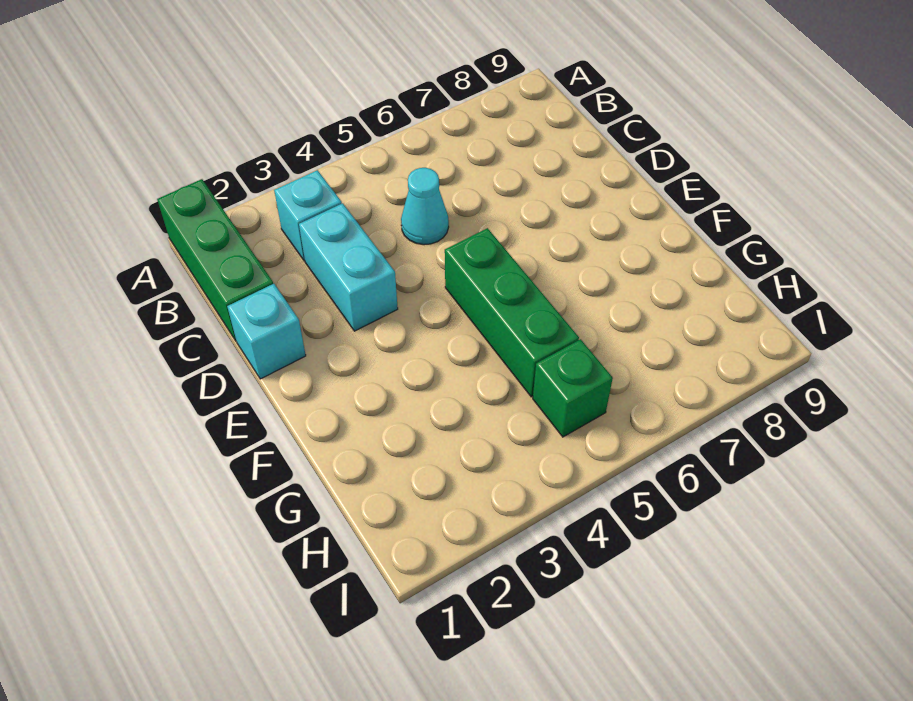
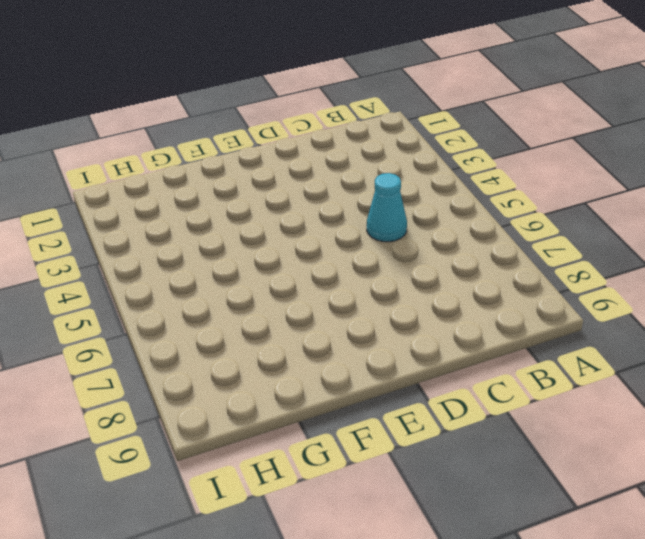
none -> green brick A1:C1 level 1
none -> cyan brick B3 level 1

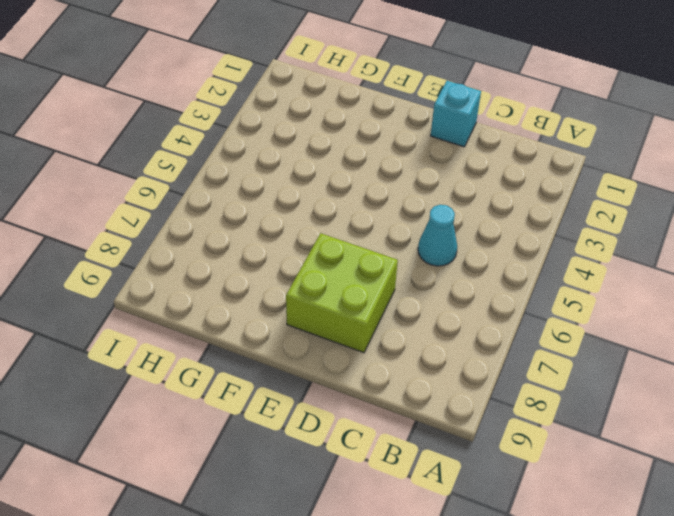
lime brick D7:E8 level 1 -> none
none -> green brick A1:C1 level 1
none -> cyan brick B3 level 1

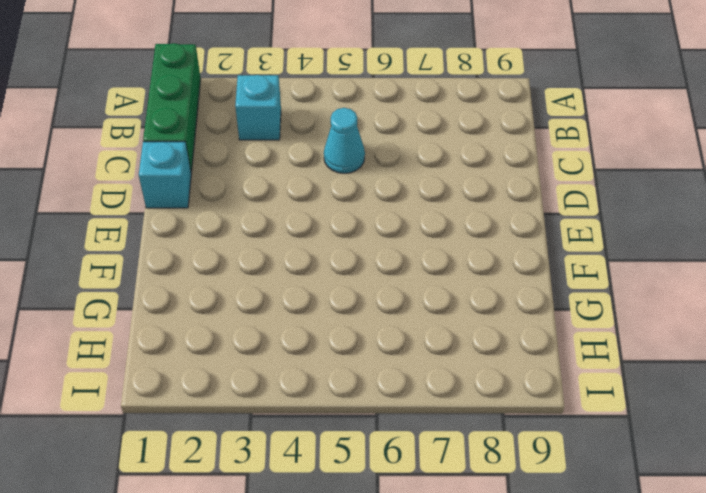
none -> cyan brick C3:D3 level 1
none -> green brick E5:G5 level 1

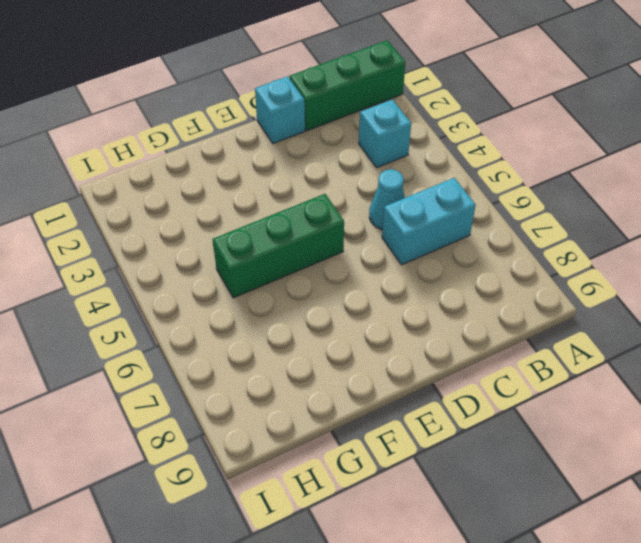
cyan brick B6:C6 level 1 -> cyan brick C3:D3 level 1
none -> green brick H5 level 1

